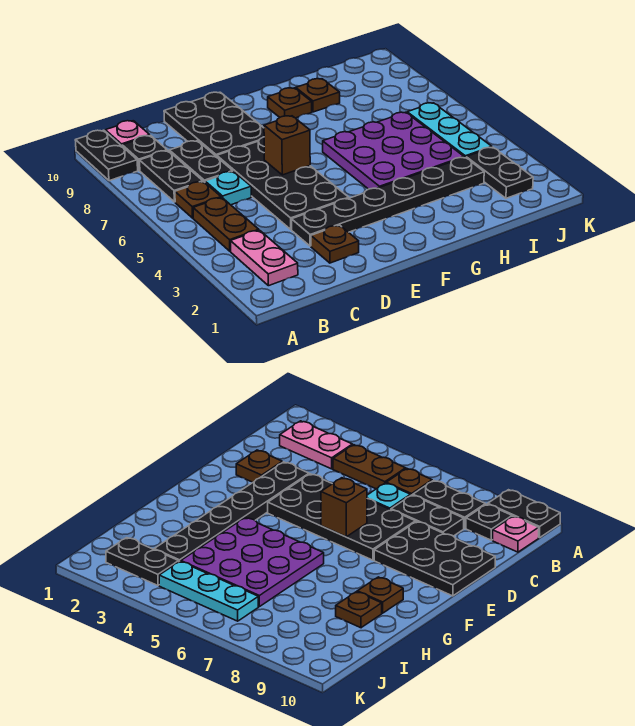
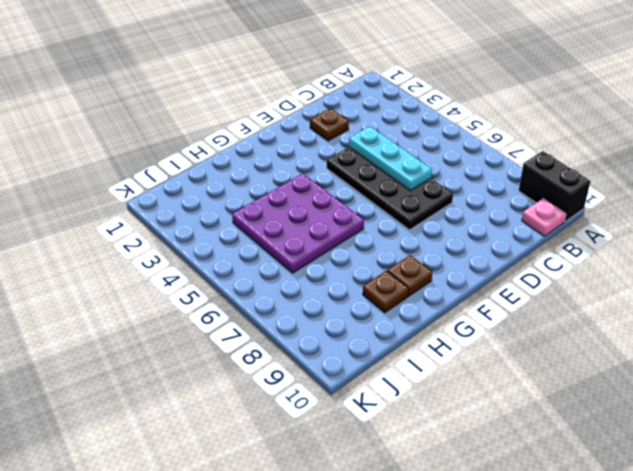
black brick A9:A10 level 1 -> black plate A9:A10 level 1
cyan plate D4:D6 level 2 -> cyan plate J4:J6 level 1
none -> pink plate B2:B3 level 1
none -> brown plate B4:B5 level 1
none -> brown plate B6 level 1

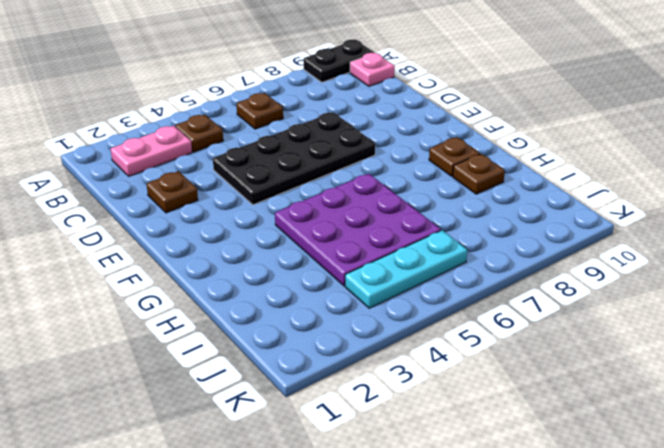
brown plate B4 level 1 -> brown plate B4:B5 level 1
none -> black plate B7:B8 level 1
none -> black plate B9 level 1
none -> cyan plate C6 level 1

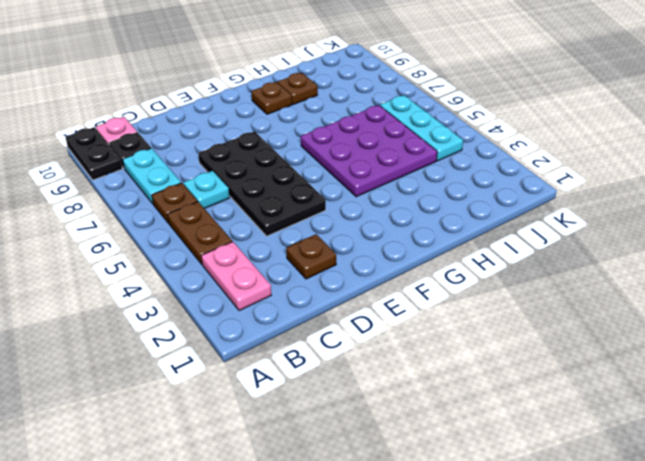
cyan plate B7:B8 level 1 -> black plate B7:B8 level 1
none -> black plate C7:C8 level 1
none -> black plate D3:I3 level 1
none -> black plate D8:E10 level 1

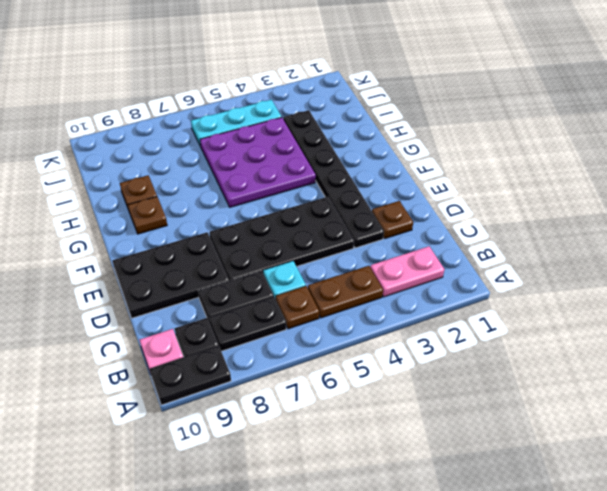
none -> black plate J2:J3 level 1
none -> brown brick E6 level 2

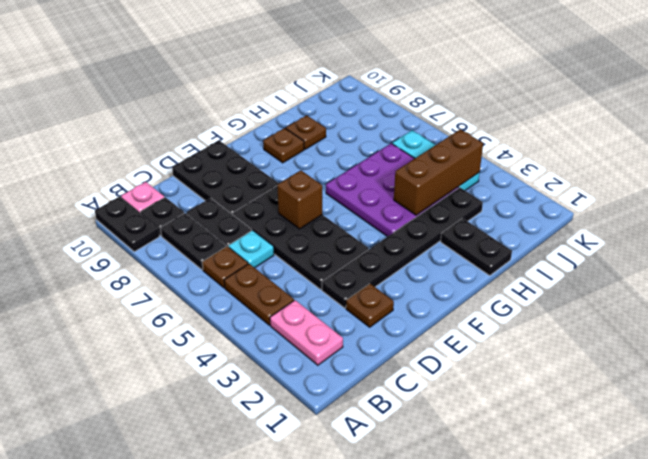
black plate H1:H2 level 1 -> black plate J2:J3 level 1
brown brick H4:J4 level 2 -> none

